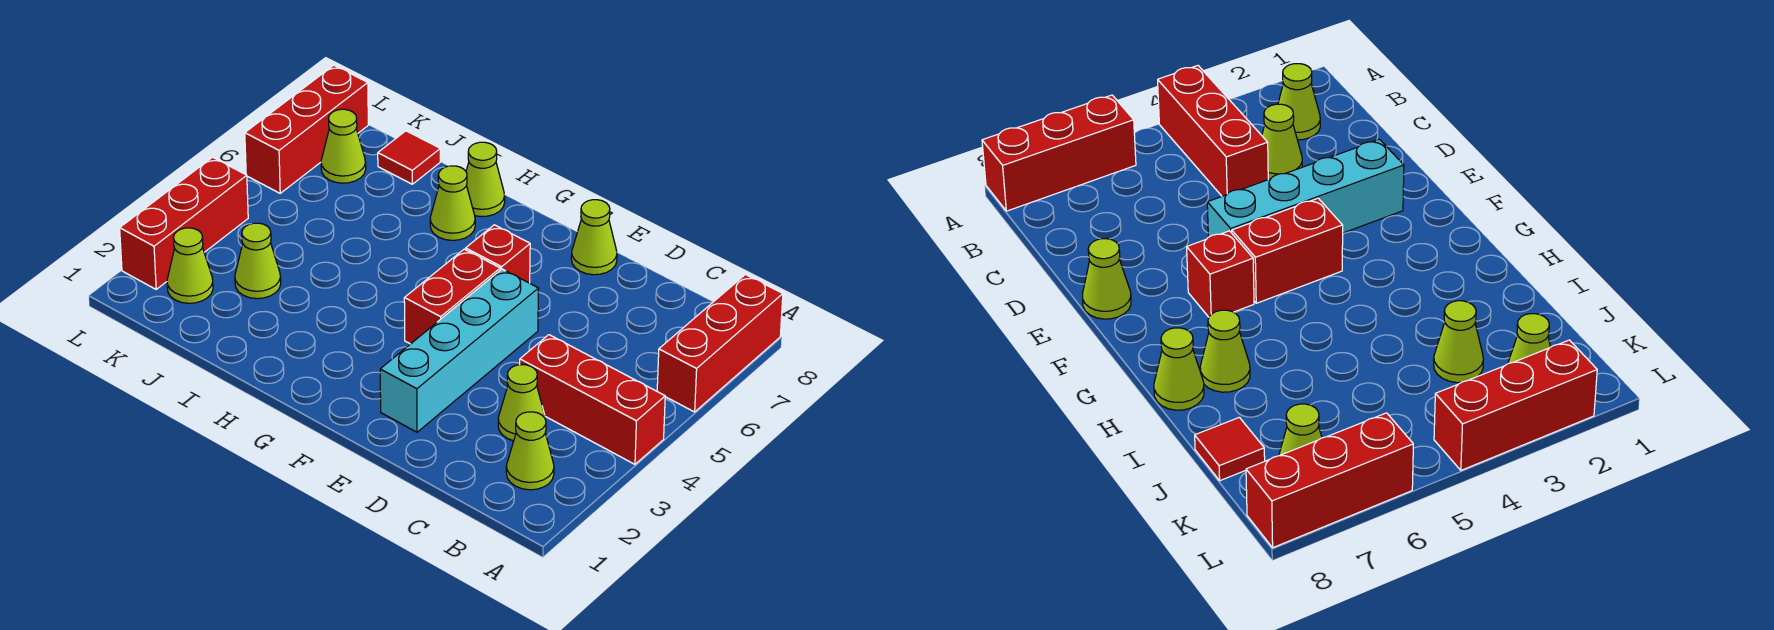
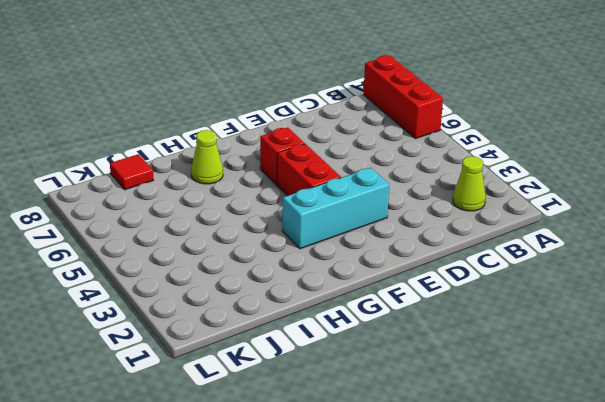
cyan brick E3:G3 level 1 -> cyan brick E2:E5 level 1
none -> red brick A4:C4 level 1
none -> lime cone C3 level 1
none -> lime cone E8 level 1

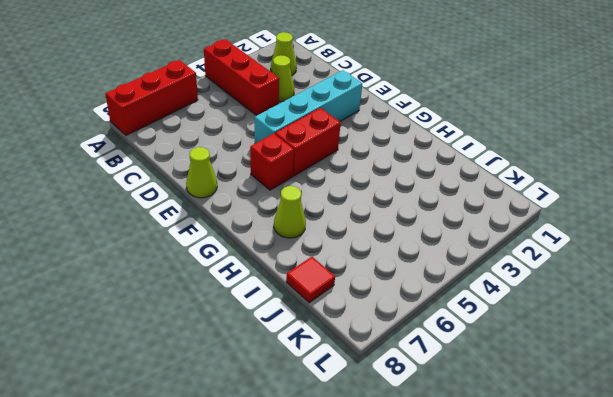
none -> lime cone H8 level 1
none -> lime cone J3 level 1
none -> lime cone K2 level 1

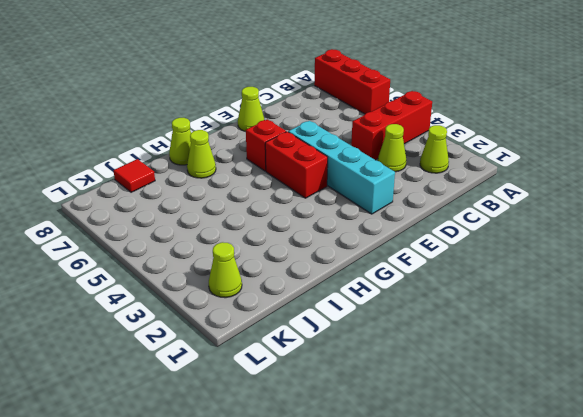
none -> lime cone J3 level 1
none -> lime cone K7 level 1
none -> red brick L2:L4 level 1

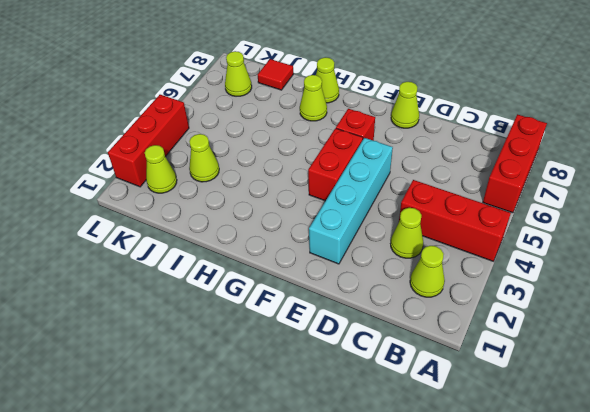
none -> red brick L6:L8 level 1

